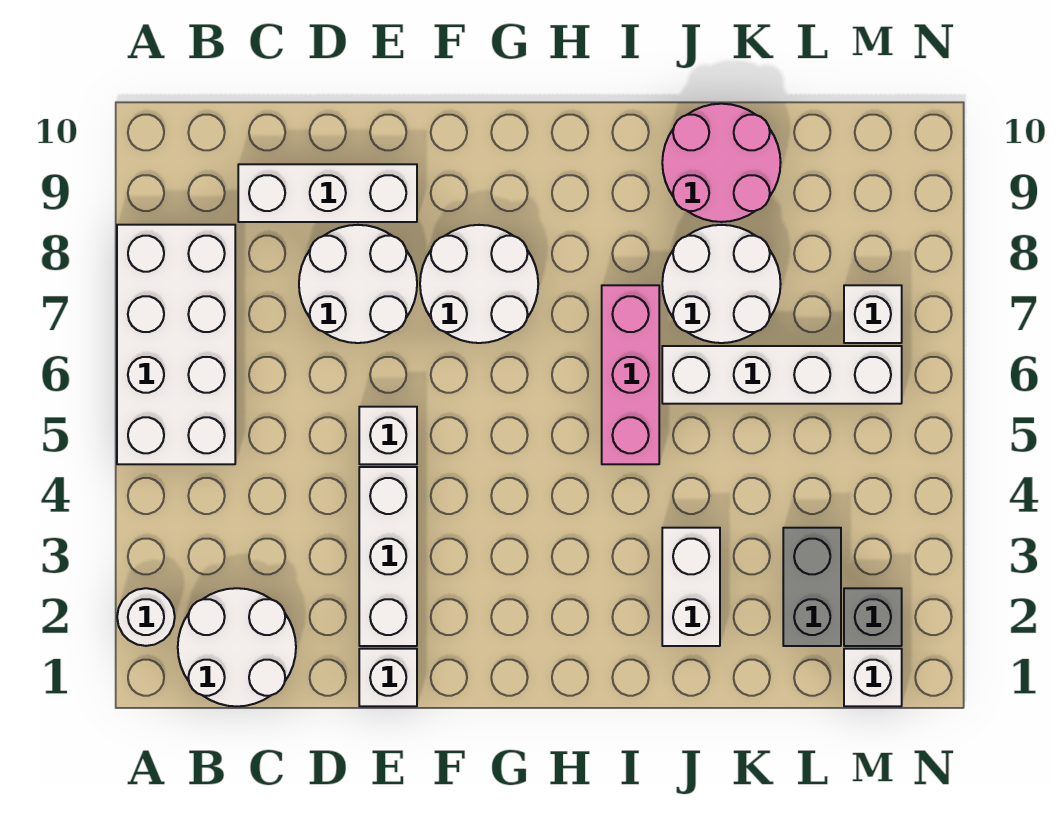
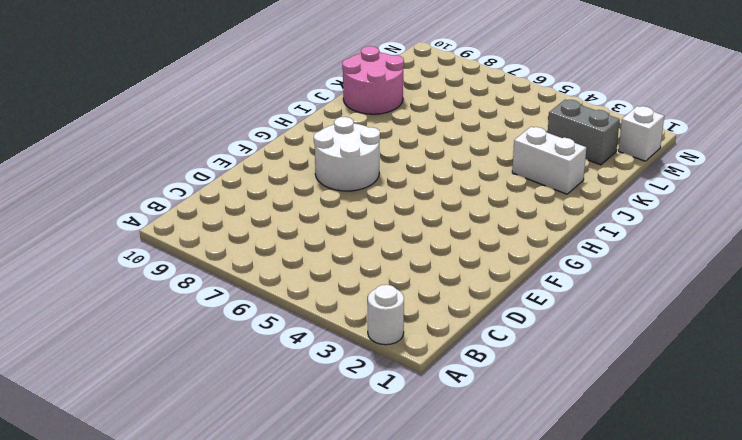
none -> white brick A5:B8 level 1
none -> white round brick B1:C2 level 1
none -> white brick C9:E9 level 1

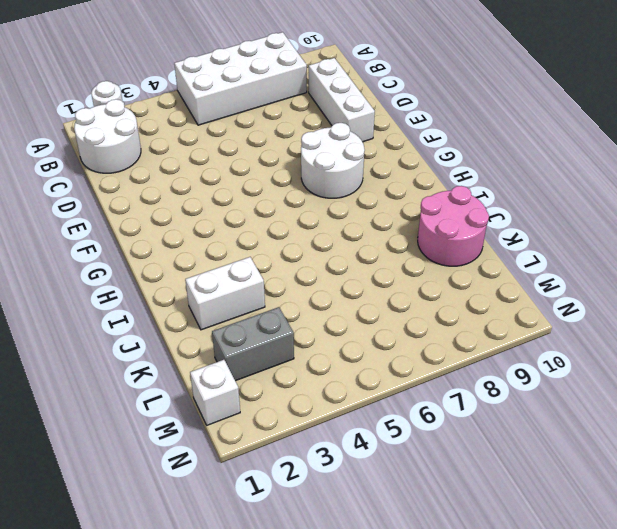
none -> white round brick D7:E8 level 1
none -> white brick E1 level 1
none -> white brick E2:E4 level 1

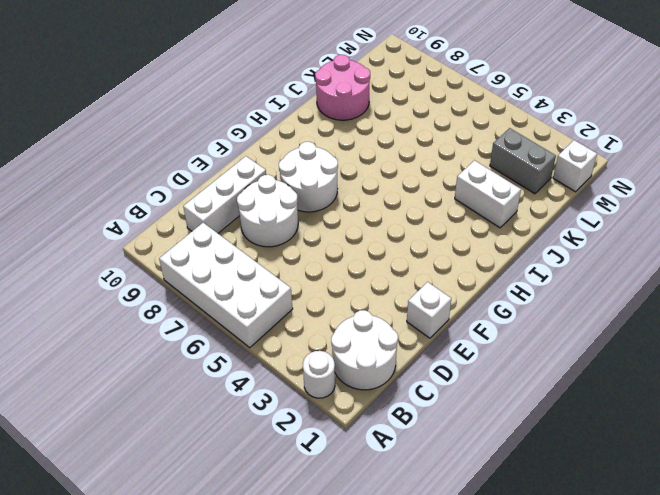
none -> white brick E2:E4 level 1
none -> white brick E5 level 1
none -> pink brick I5:I7 level 1

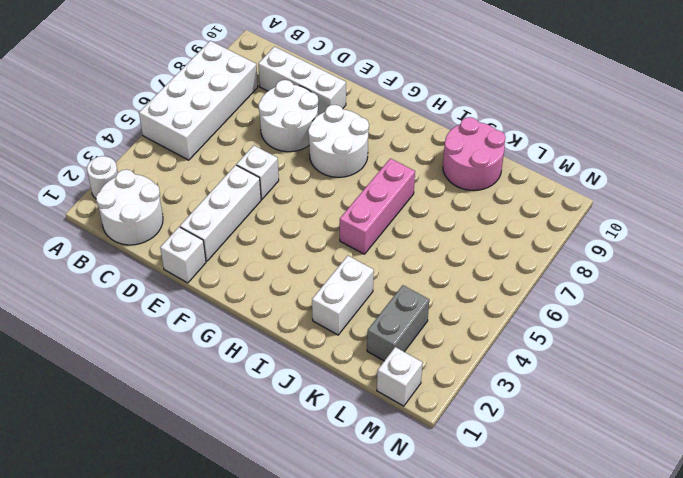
none -> white brick J6:M6 level 1
none -> white round brick J7:K8 level 1
none -> grey brick M2 level 1

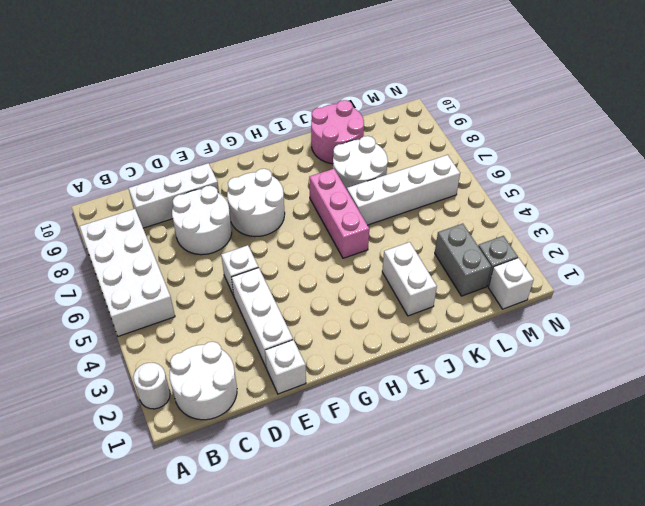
none -> white brick M7 level 1

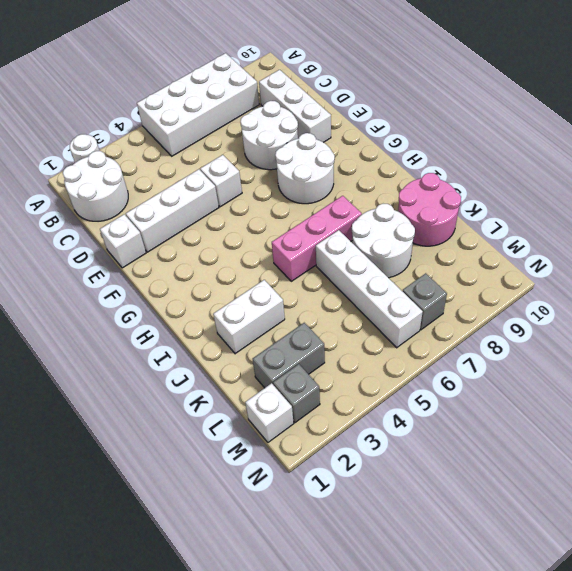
grey brick M7 level 1 -> white brick M7 level 1

